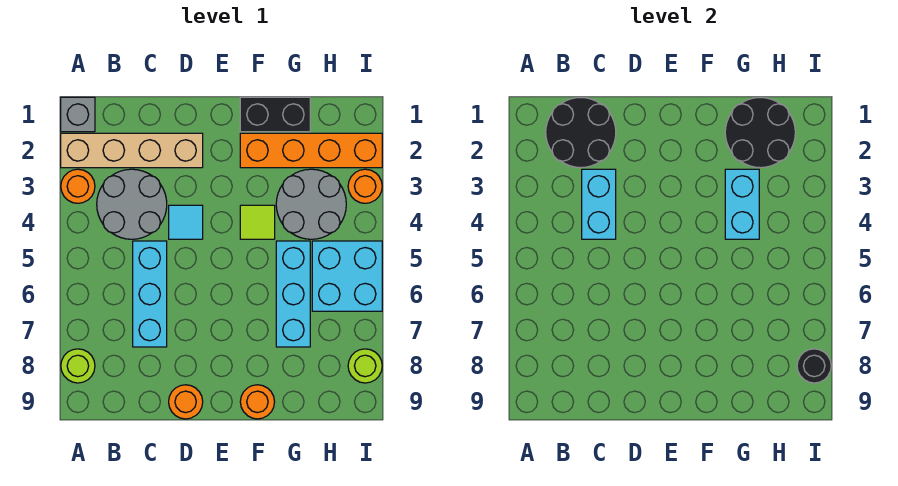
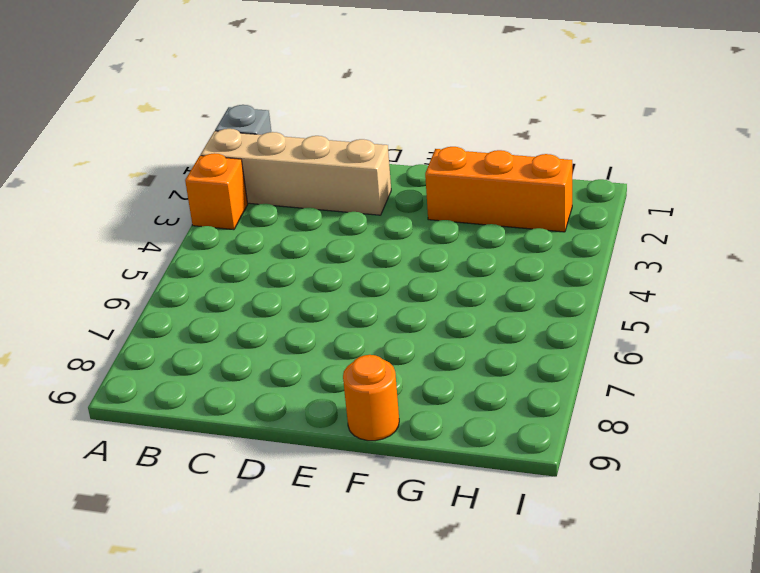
orange brick A3 level 1 -> orange round brick A3 level 1
orange brick F2:H2 level 1 -> orange brick F2:I2 level 1
none -> lime round brick A8 level 1
none -> grey round brick B3:C4 level 1
none -> cyan brick C5:C7 level 1

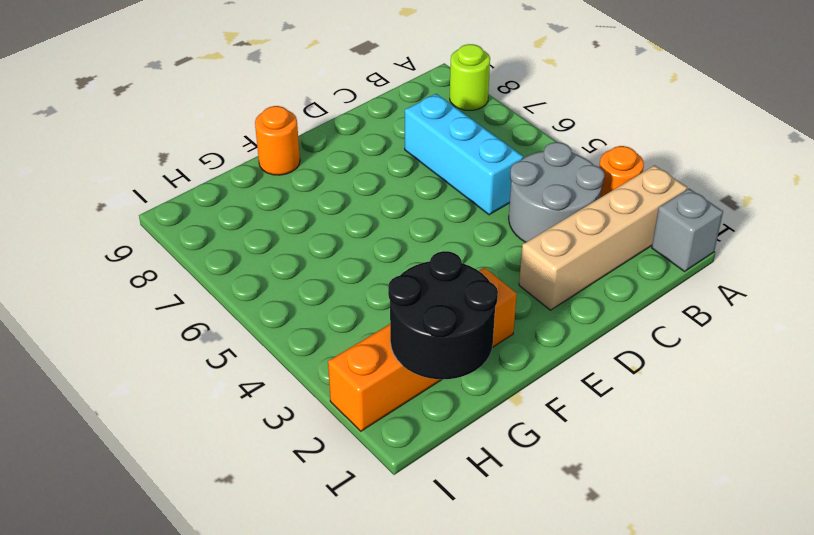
none -> cyan tile D4 level 1
none -> orange round brick D9 level 1
none -> black brick F1:G1 level 1

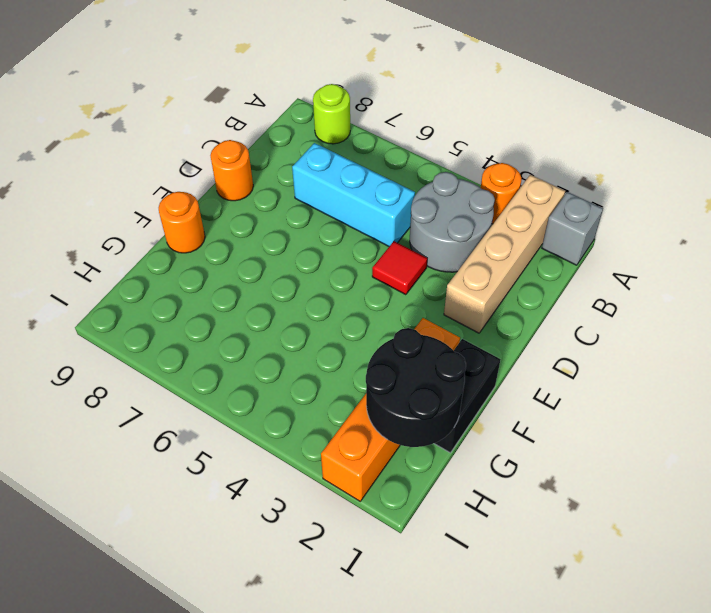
red tile D4 level 1 -> cyan tile D4 level 1
none -> lime tile F4 level 1
none -> grey round brick G3:H4 level 1
none -> cyan brick G5:G7 level 1

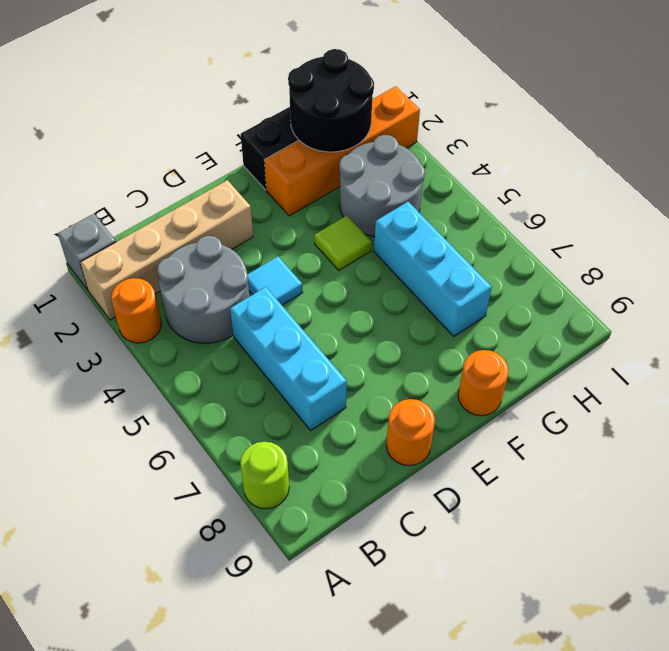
none -> cyan brick H5:I6 level 1
none -> orange round brick I3 level 1
none -> lime round brick I8 level 1

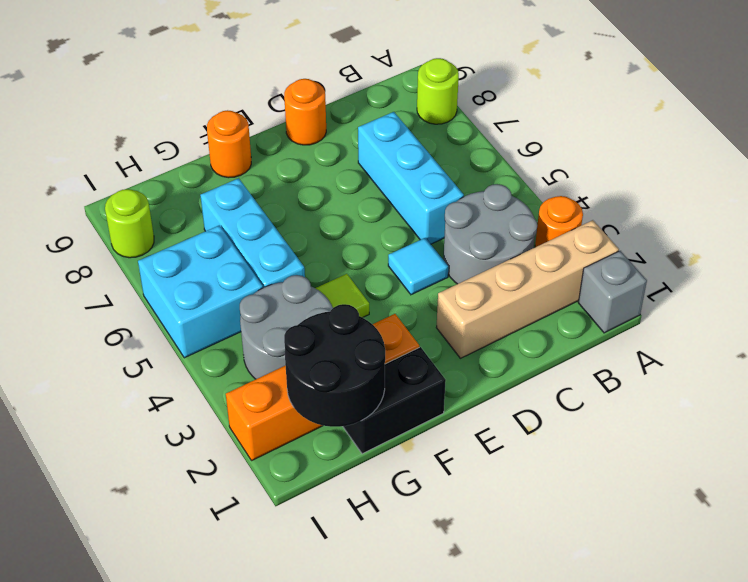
none -> orange round brick I3 level 1
none -> black round brick B1:C2 level 2
none -> cyan brick C3:C4 level 2

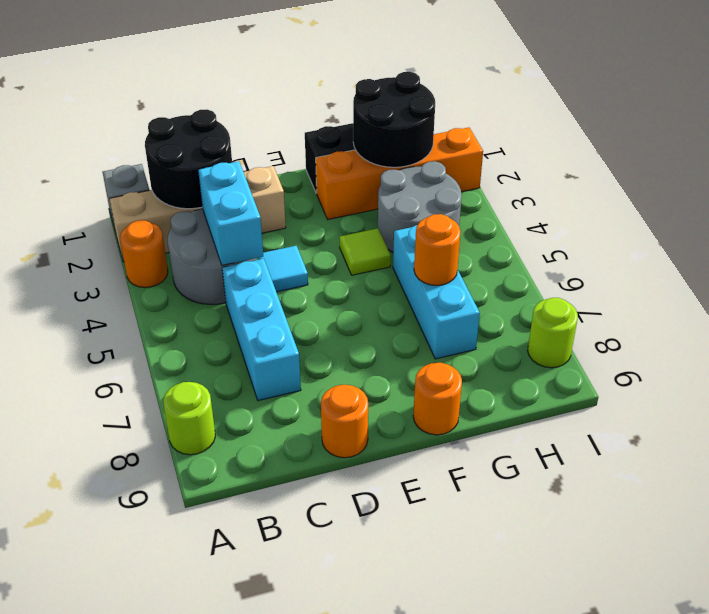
orange round brick G6 level 2 -> orange round brick I3 level 1
none -> cyan brick H5:I6 level 1
none -> cyan brick G3:G4 level 2
none -> black round brick I8 level 2

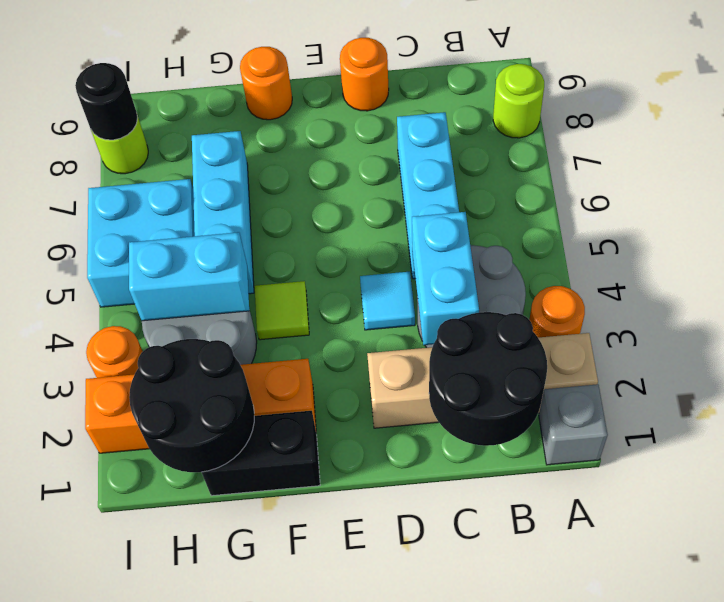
cyan brick G4:H4 level 2 -> cyan brick G3:G4 level 2

